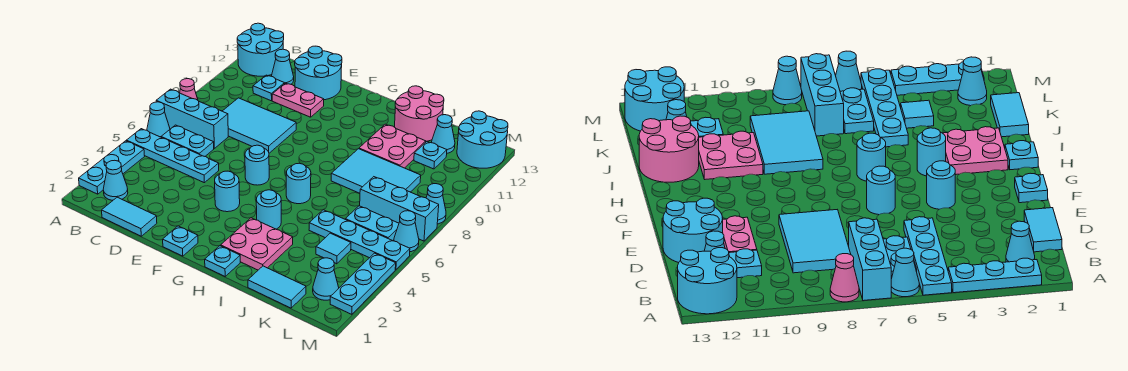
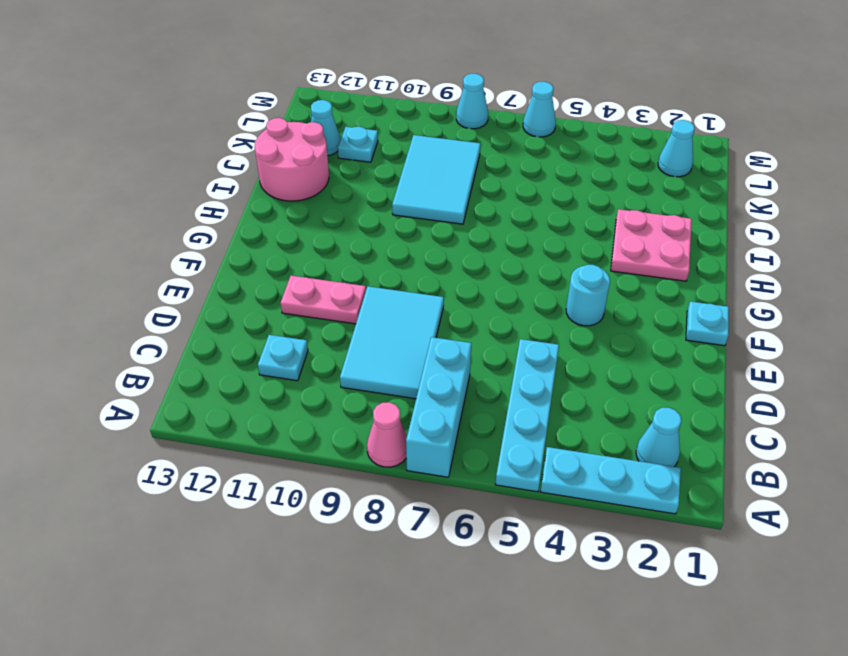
pink plate E10:E11 level 1 -> pink plate D11:E11 level 1
none -> cyan cone A6 level 1
none -> cyan round brick A12:B13 level 1
none -> cyan plate B6:C6 level 1
none -> cyan tile C1:D1 level 1

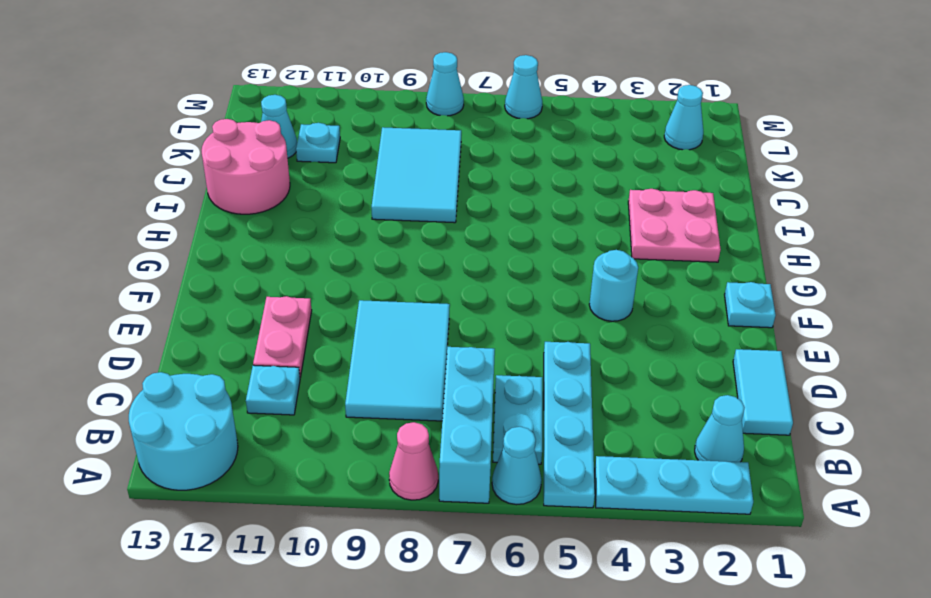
none -> cyan cone C12 level 1
none -> cyan round brick D12:E13 level 1
none -> cyan round brick F6 level 1
none -> cyan plate H1 level 1

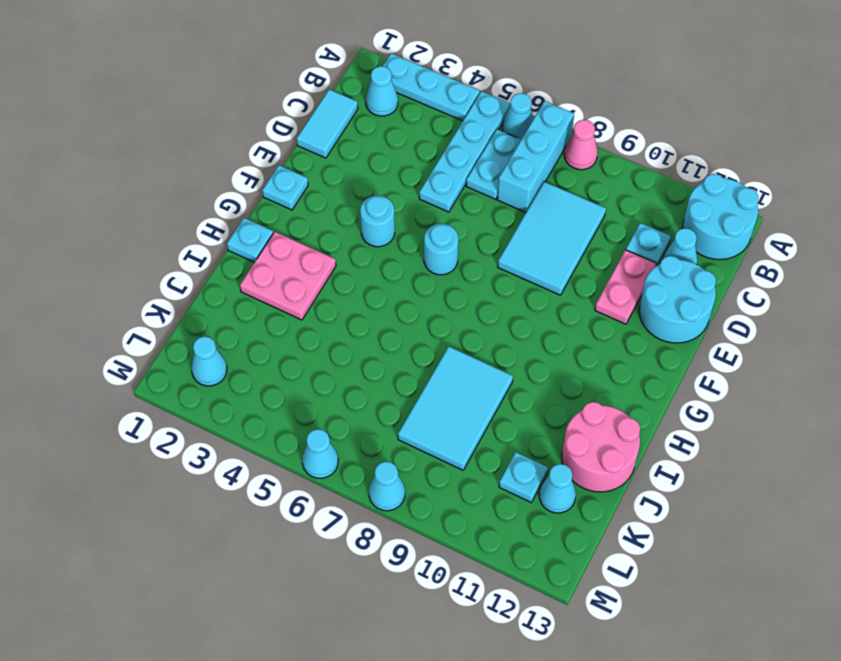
none -> cyan round brick H4 level 1
none -> cyan round brick H6 level 1
none -> pink plate I10:J11 level 1
none -> cyan tile J1:K1 level 1

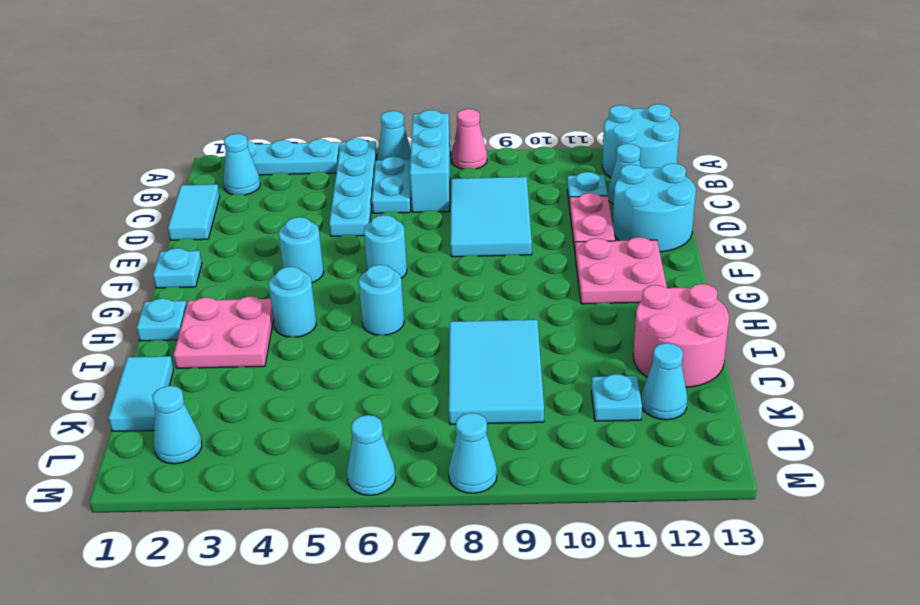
pink plate F11:G12 level 1 -> pink plate I10:J11 level 1
none -> cyan plate J5:M5 level 1
none -> cyan tile K4 level 1
none -> cyan plate K6:L6 level 1
none -> cyan brick K7:M7 level 1

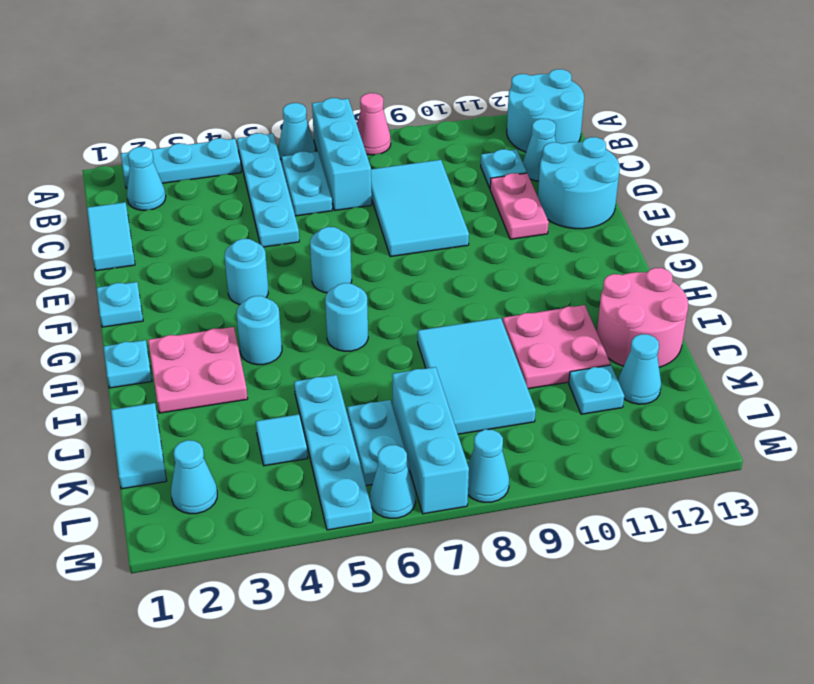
none -> cyan round brick L12:M13 level 1
none -> cyan plate M2:M4 level 1

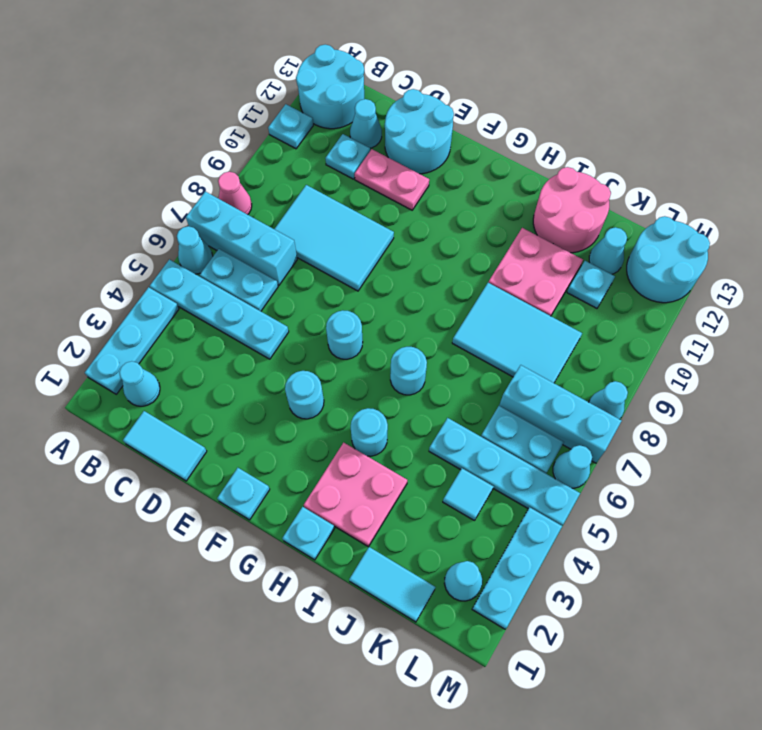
cyan plate A11 level 1 -> none

